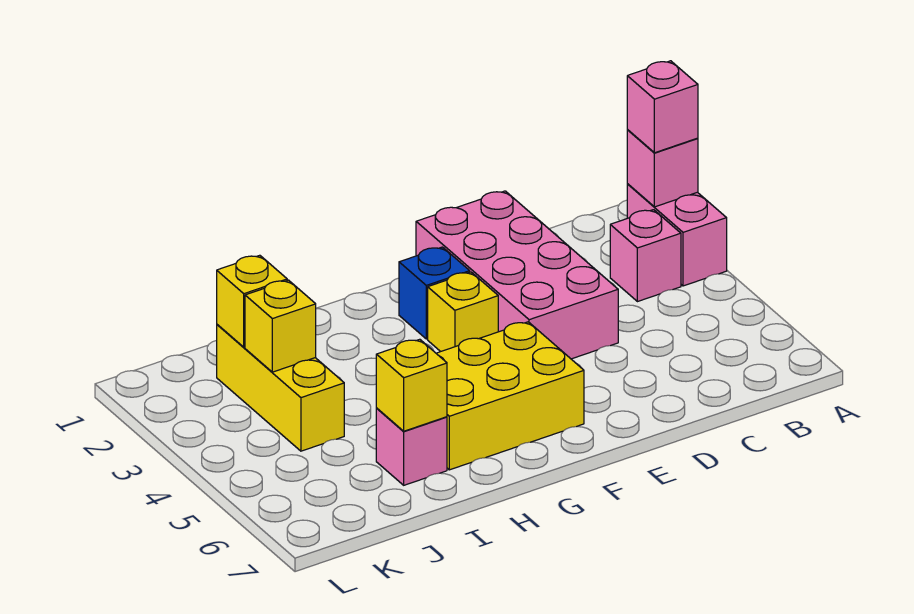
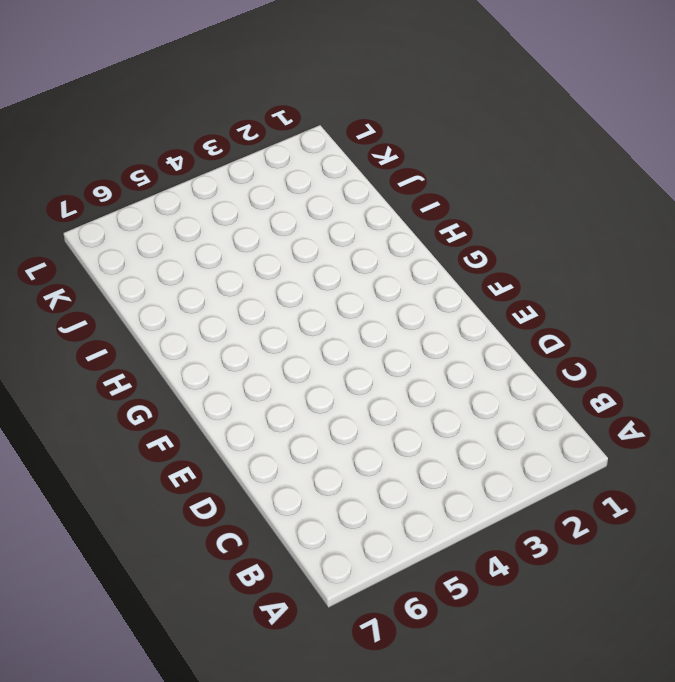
none -> pink brick A2:A3 level 1
none -> pink brick B3 level 1
none -> pink brick D1:E4 level 1

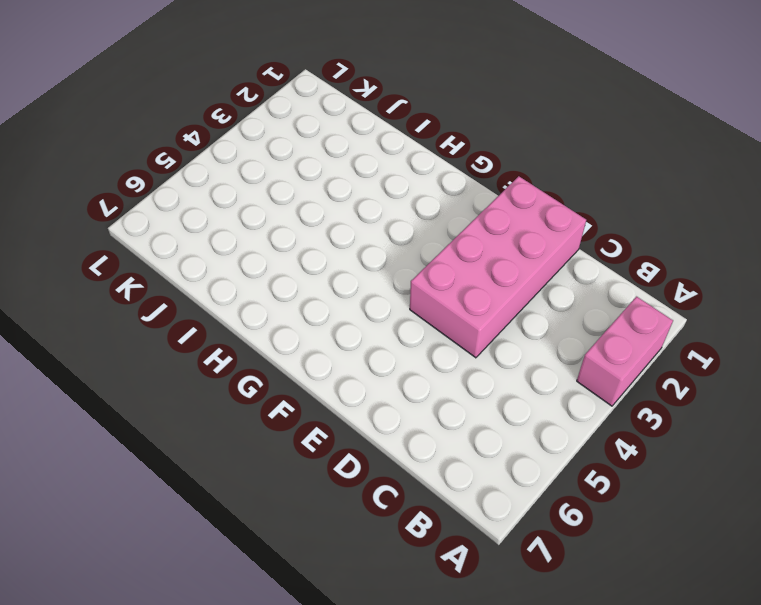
none -> pink brick B3 level 1
none -> blue brick F2 level 1
none -> yellow brick F3 level 1

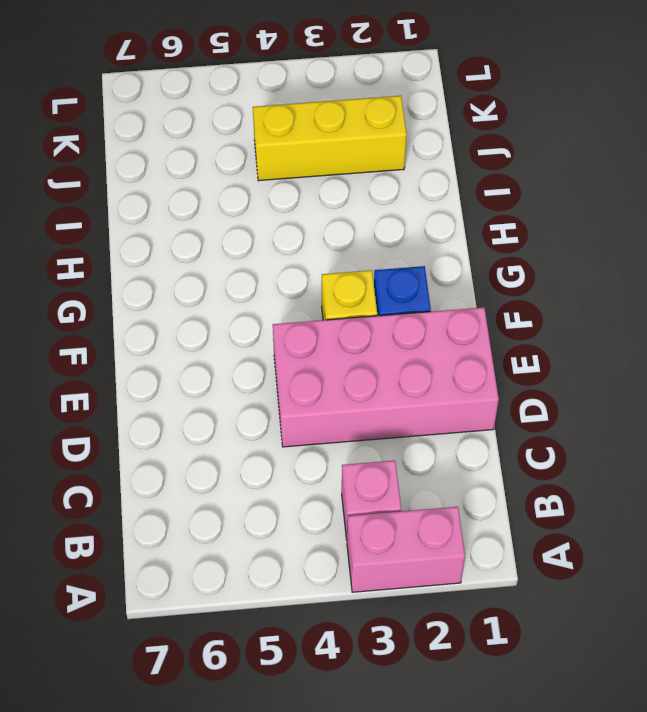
none -> yellow brick F5:H6 level 1
none -> pink brick I6 level 1
none -> pink brick A2 level 2

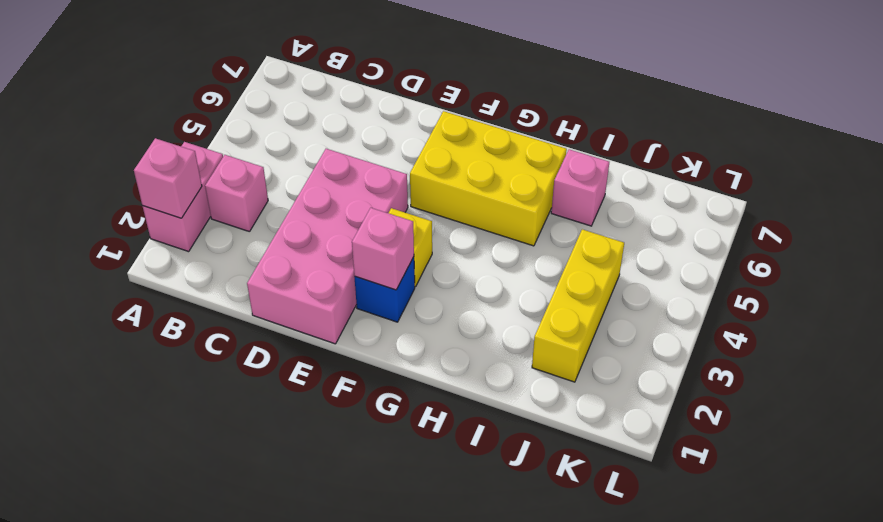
pink brick F2 level 2 -> pink brick A2 level 3
none -> yellow brick I6 level 2
none -> yellow brick J2 level 2
none -> yellow brick J3 level 2

